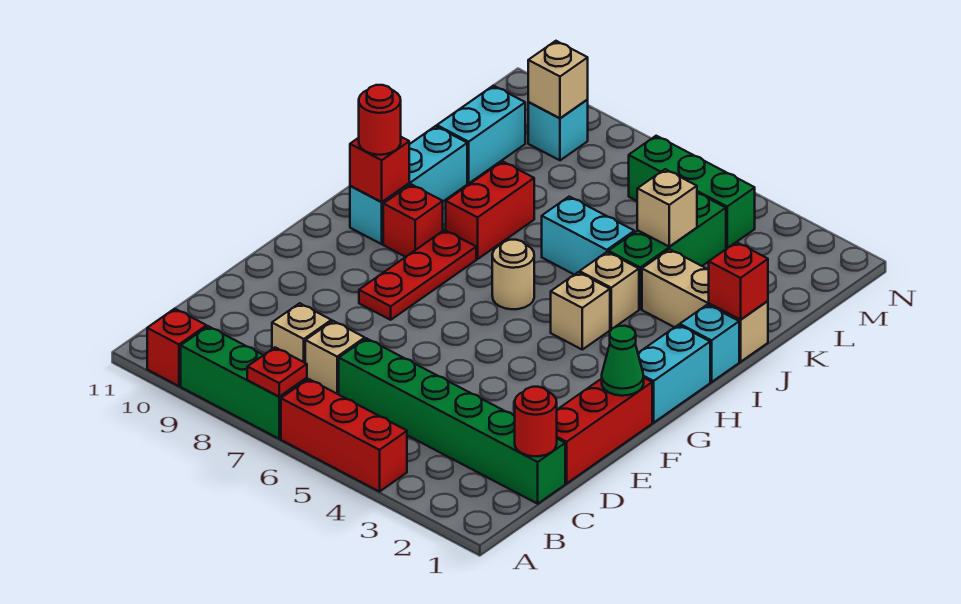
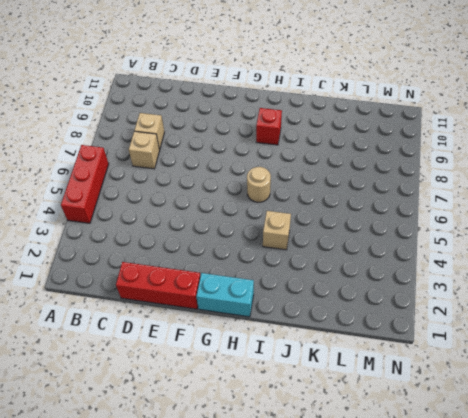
none -> green brick A7:A9 level 1
none -> red brick A10 level 1
none -> green brick C1:C6 level 1
none -> red plate F8:H8 level 1

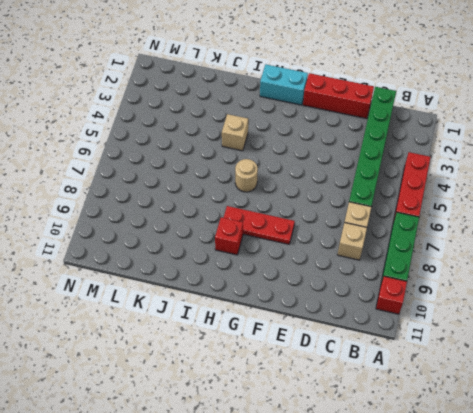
none -> tan brick H4 level 1
none -> cyan brick H10:J10 level 1
none -> cyan brick I1 level 1
none -> red brick I8:J8 level 1

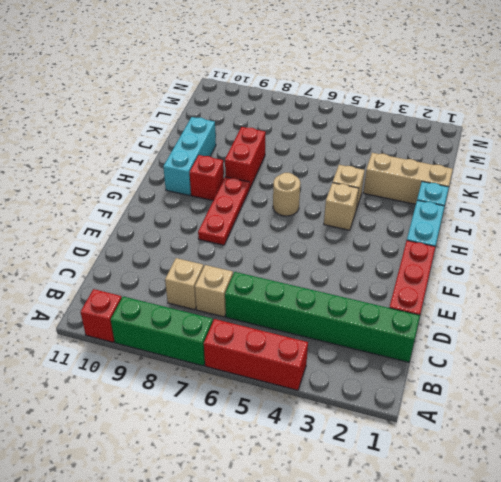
none -> green brick J4:L4 level 1
none -> cyan brick J5:J6 level 1
none -> cyan brick K10:L10 level 1
none -> green brick M4:M6 level 1

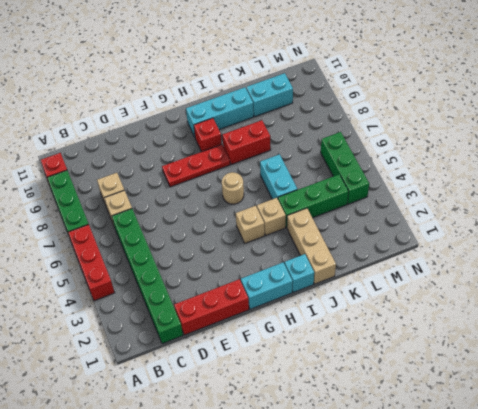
none -> cyan brick M9 level 1
none -> red plate A7 level 2
none -> red round brick C1 level 2
none -> green cone F1 level 2

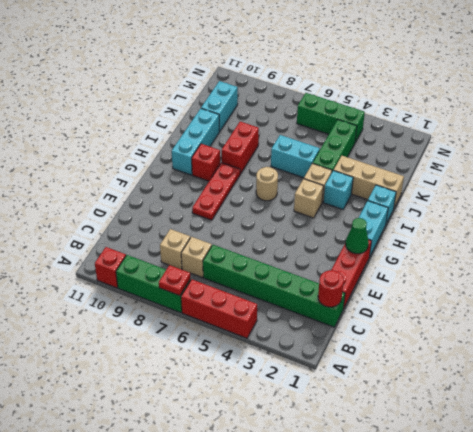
cyan brick I3 level 1 -> cyan brick M9 level 1
none -> red brick H10 level 2
none -> red brick J1 level 2
none -> tan brick K4 level 2
none -> tan brick M9 level 2

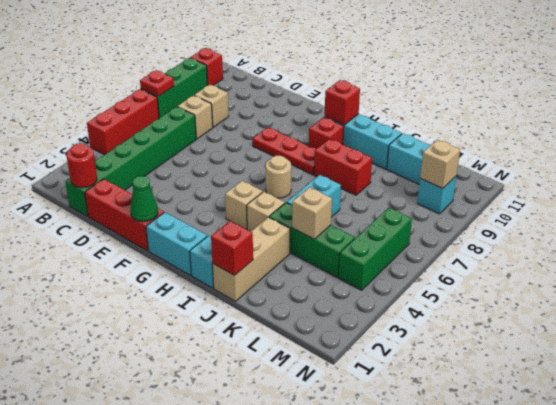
none -> red round brick H10 level 3

